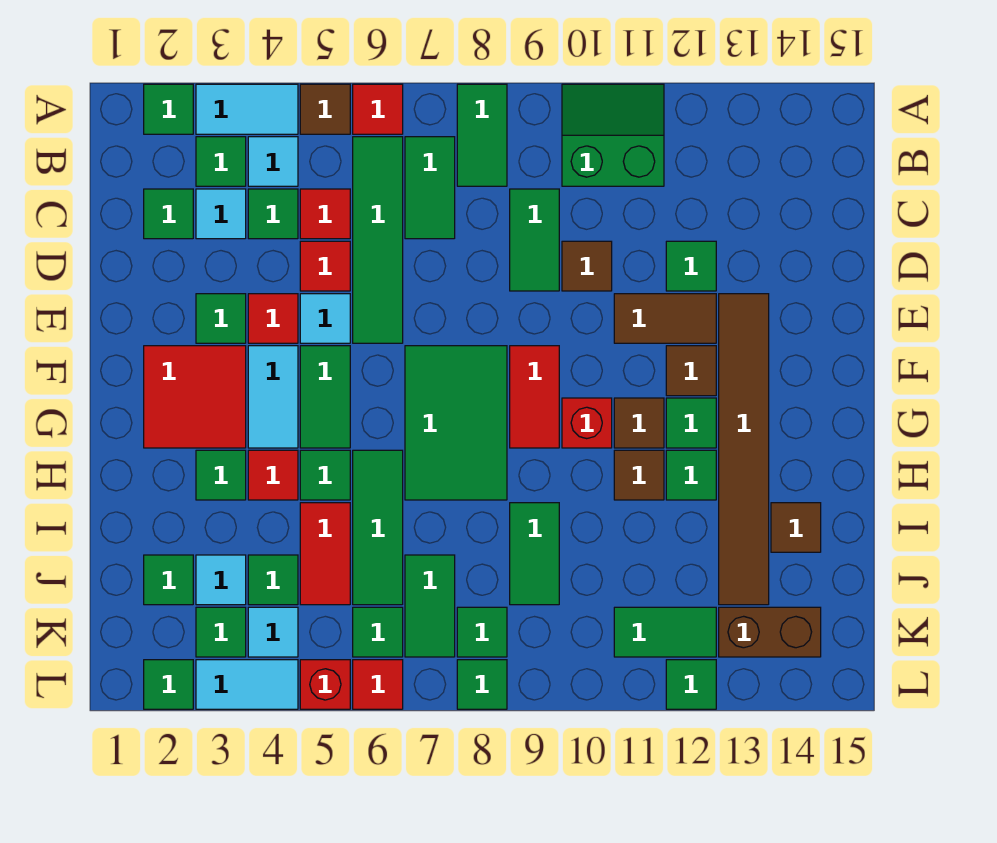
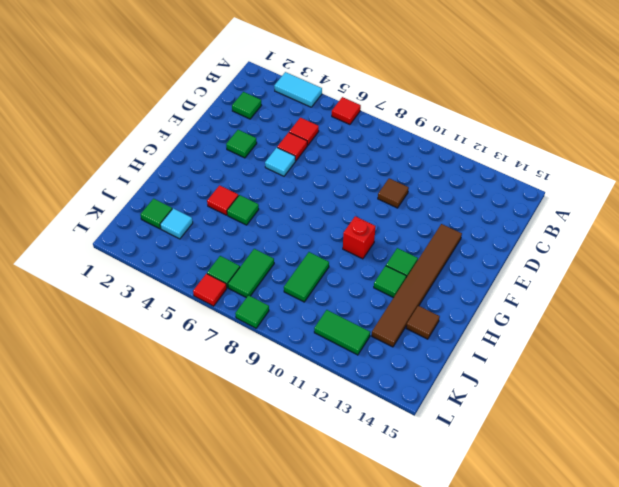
none -> green tile A2 level 1
none -> brown tile A5 level 1
none -> green tile A8:B8 level 1
none -> green slope A10:B11 level 1 top B

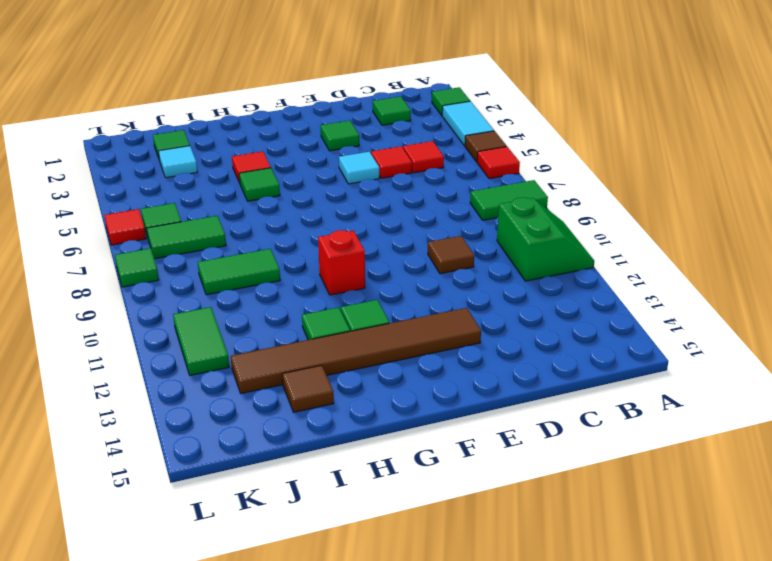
none -> green tile B3 level 1
none -> cyan tile B4 level 1
none -> green tile B6:E6 level 1
none -> green tile B7:C7 level 1

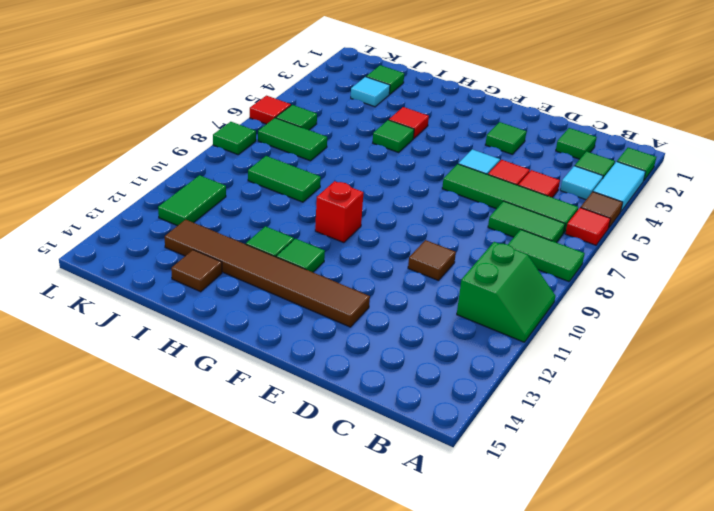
none -> cyan tile C3 level 1
none -> green tile C4 level 1
none -> green tile C9:D9 level 1
none -> green tile D12 level 1

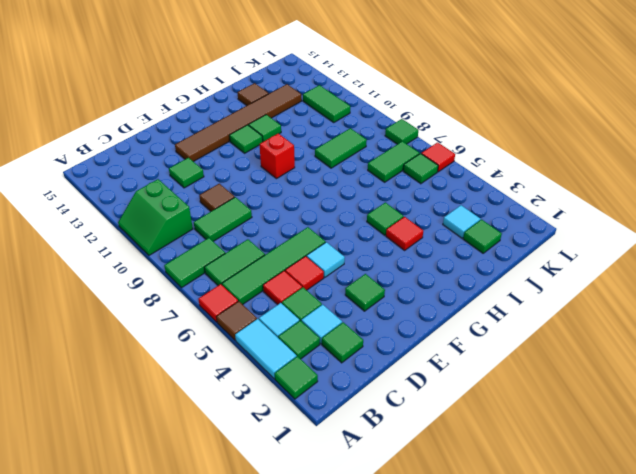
none -> red tile E4 level 1
none -> brown tile E11:E12 level 1
none -> red tile F2:G3 level 1
none -> cyan tile F4:G4 level 1

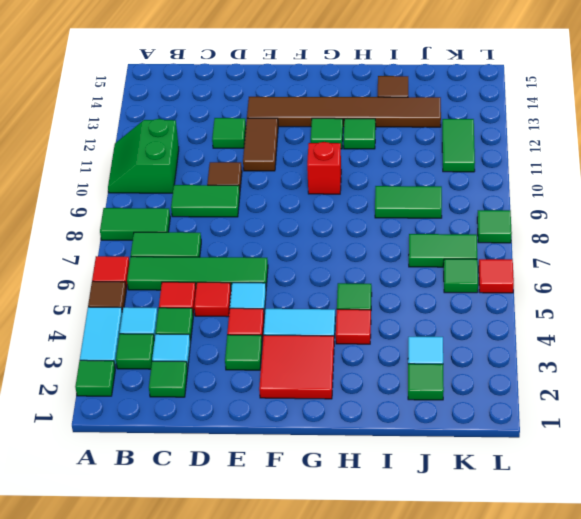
none -> green tile F5:G5 level 1
none -> green tile F7:H8 level 1
none -> red tile F9:G9 level 1
none -> brown tile F12 level 1

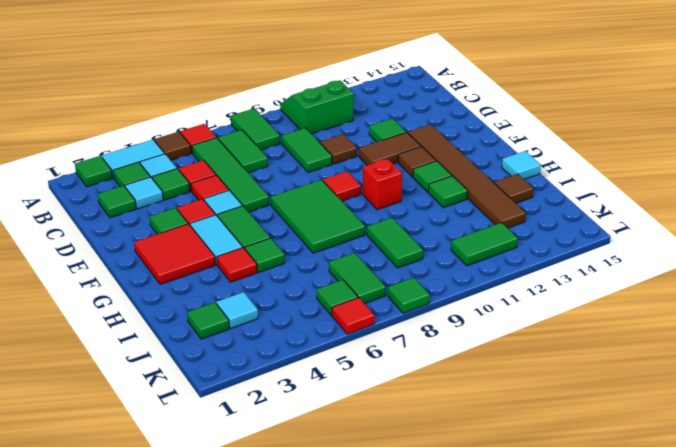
red tile F9 level 1 -> red tile F9:G9 level 1
cyan tile H15 level 1 -> cyan tile K4 level 1
none -> brown tile G11 level 1
none -> green tile H3 level 1
none -> green tile H6:J6 level 1
none -> brown tile H11 level 1

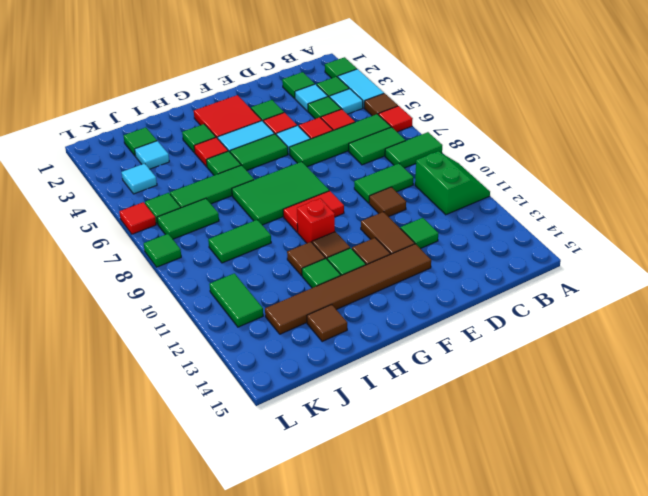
none -> red tile I5:J5 level 1
none -> green tile J4 level 1
none -> green tile K3 level 1
none -> green tile K8 level 1

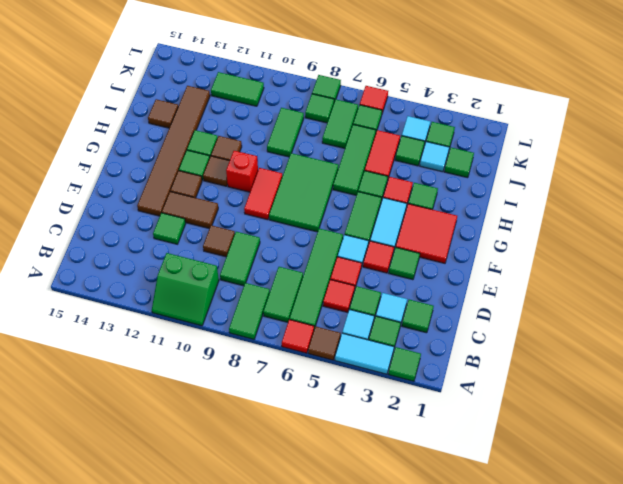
none -> brown brick K13:K14 level 1
none -> green tile L2 level 1
none -> cyan tile L3:L4 level 1
none -> red brick L5 level 1

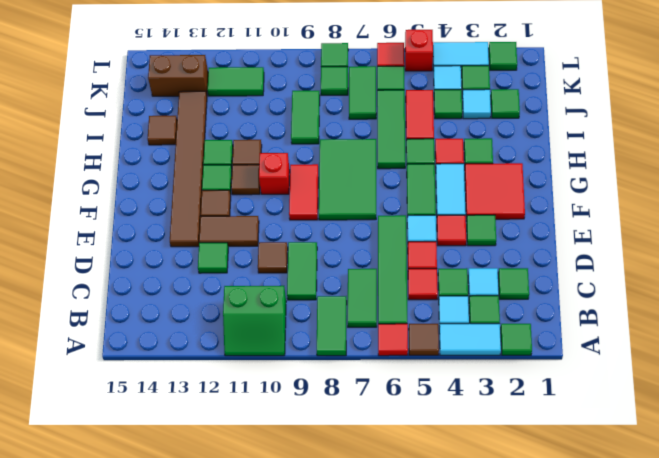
none -> green tile L12 level 1

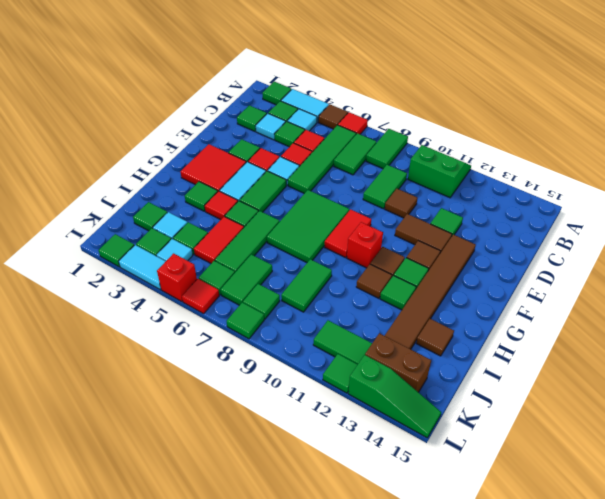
green slope L13:L15 level 1 top 13 -> none

